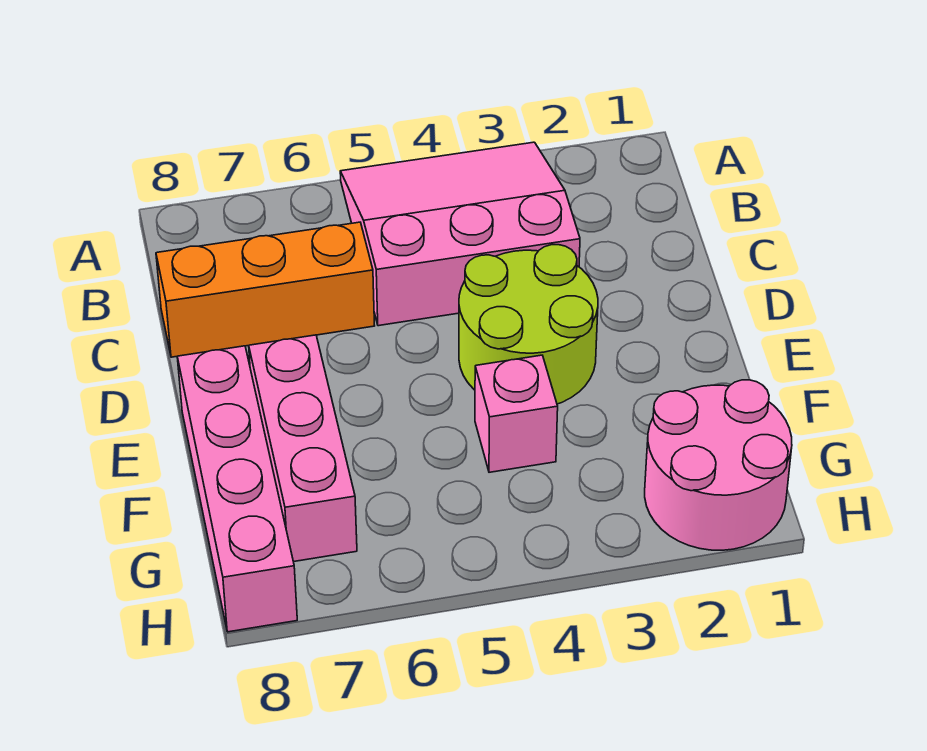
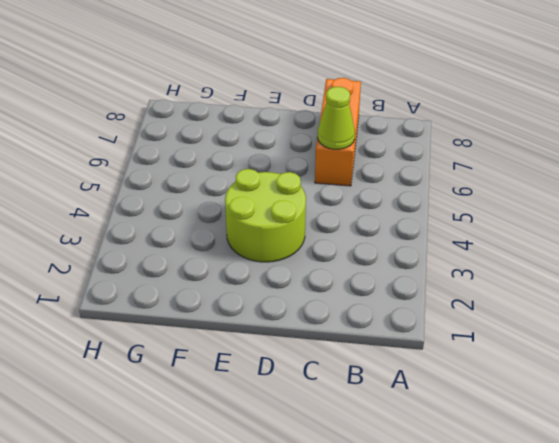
lime cone C6 level 2 -> none
none -> pink slope A3:C5 level 1 top C
none -> pink brick E7:G7 level 1

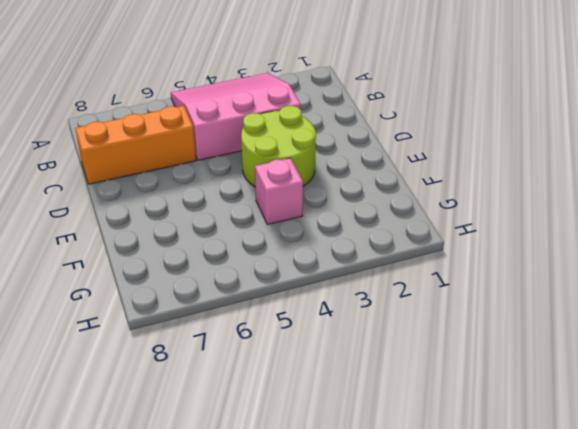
none -> pink brick E7:G7 level 1
none -> pink brick E8:H8 level 1

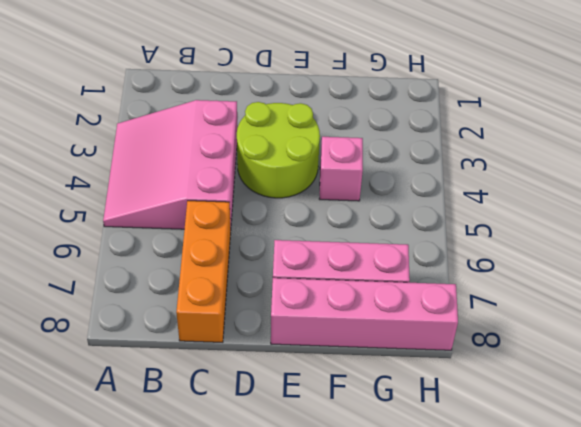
none -> pink round brick G1:H2 level 1

